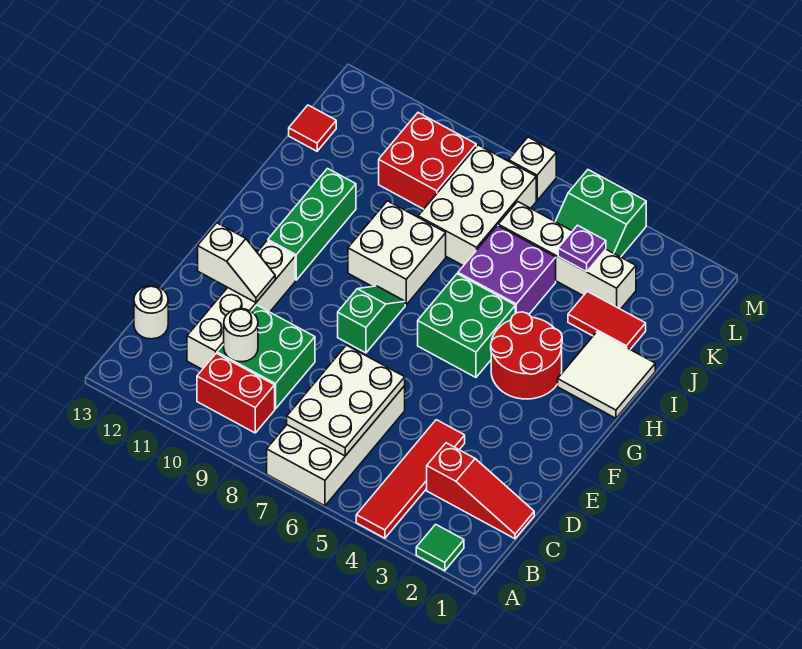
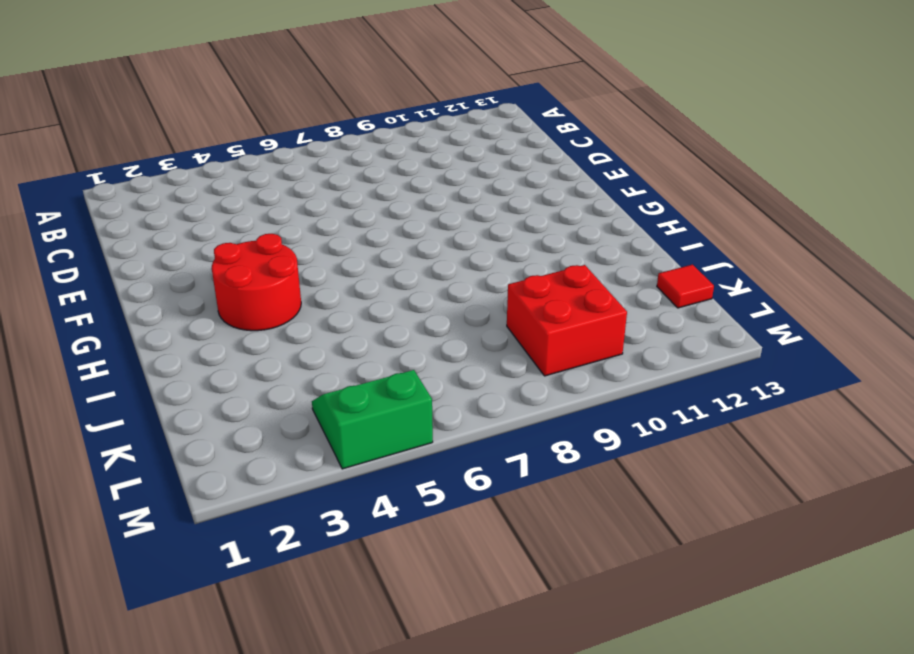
none -> green tile A2 level 1
none -> red tile A4:D4 level 1
none -> white brick A6:D7 level 1

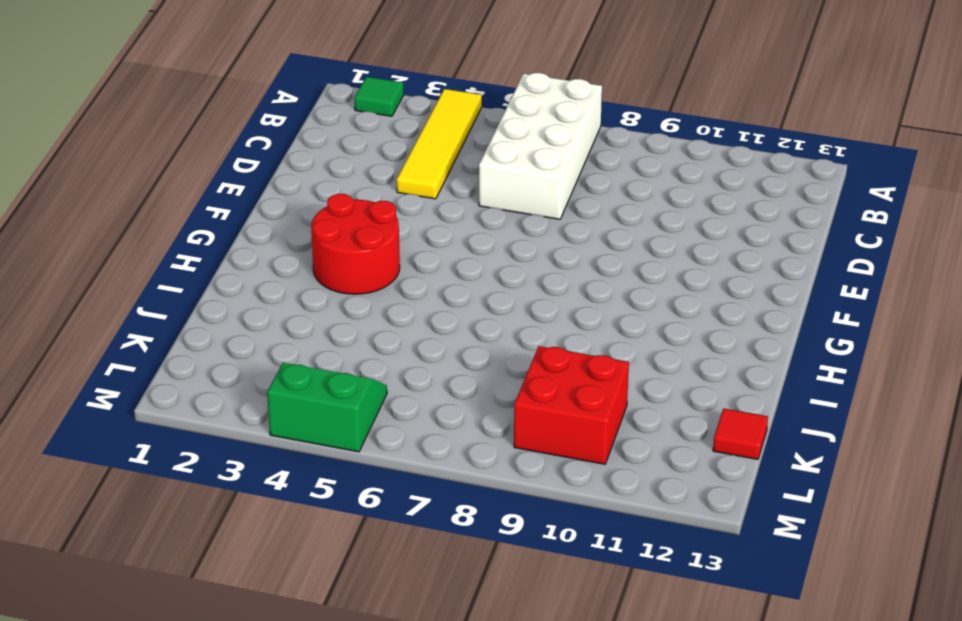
yellow tile A4:D4 level 1 -> red tile A4:D4 level 1
none -> red brick B9:B10 level 1
none -> red slope C1:C3 level 1 top 3
none -> green brick C9:D10 level 1

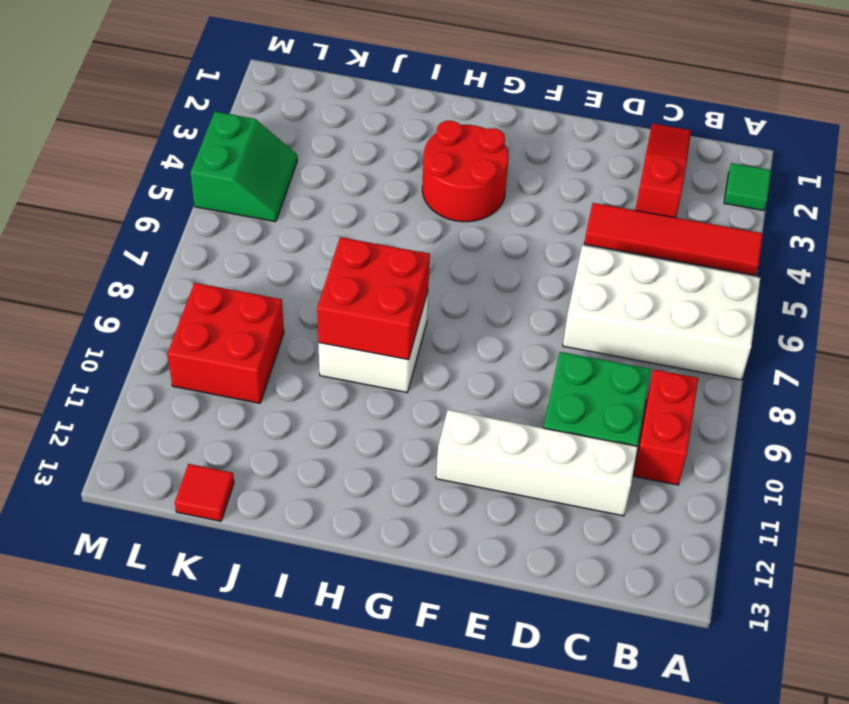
red brick H8:I9 level 2 -> none
none -> white round brick C13 level 1
none -> green slope F8:G8 level 1 top F
none -> green brick G5:H6 level 1

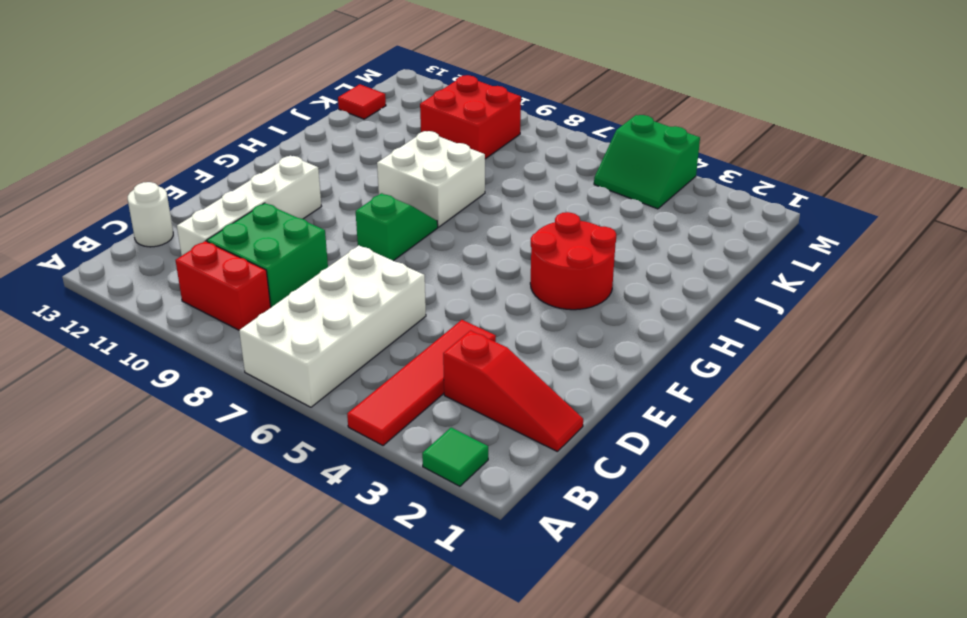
none -> green brick G5:H6 level 1
none -> green brick G11:I11 level 1
none -> white tile H1:I2 level 1

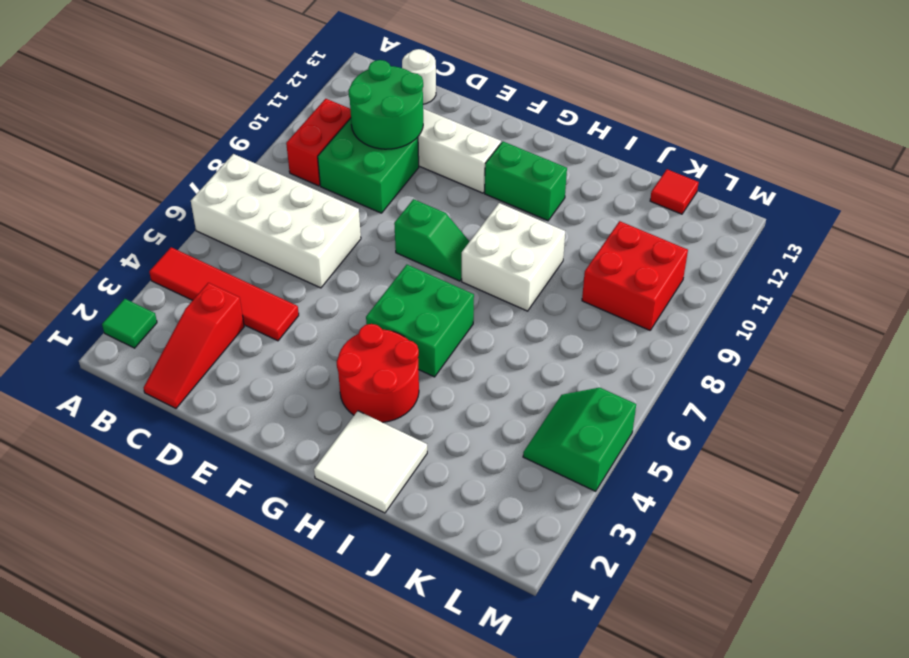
green round brick C10:D11 level 2 -> white round brick C10 level 2
green brick G11:H11 level 1 -> green brick G11:I11 level 1
none -> purple brick I5:J6 level 1
none -> red tile J2:J3 level 1
none -> white brick J7:L8 level 1

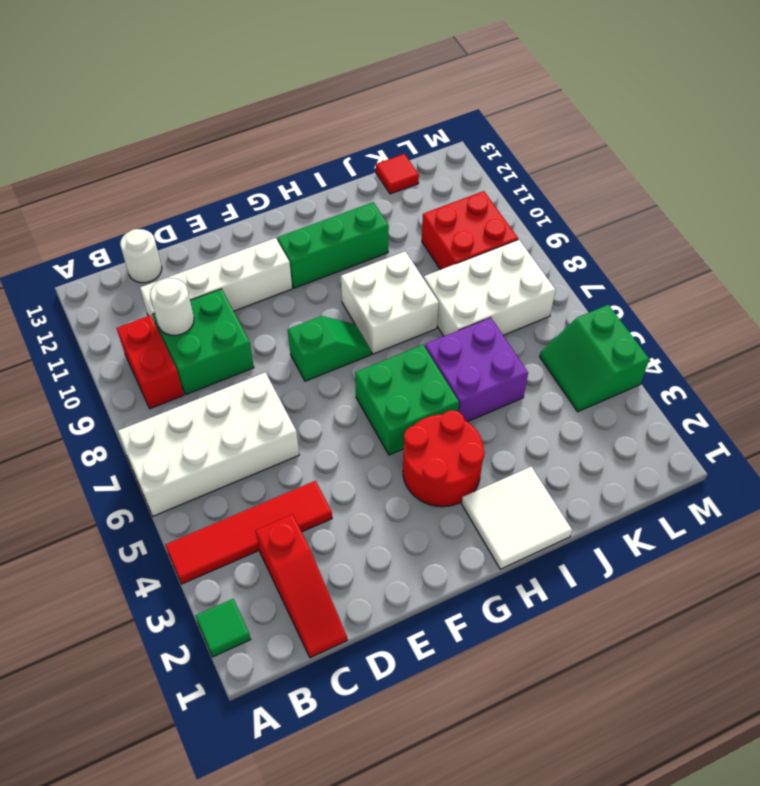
none -> red tile J2:J3 level 1
none -> white brick K3:K6 level 1
none -> white brick M7 level 1

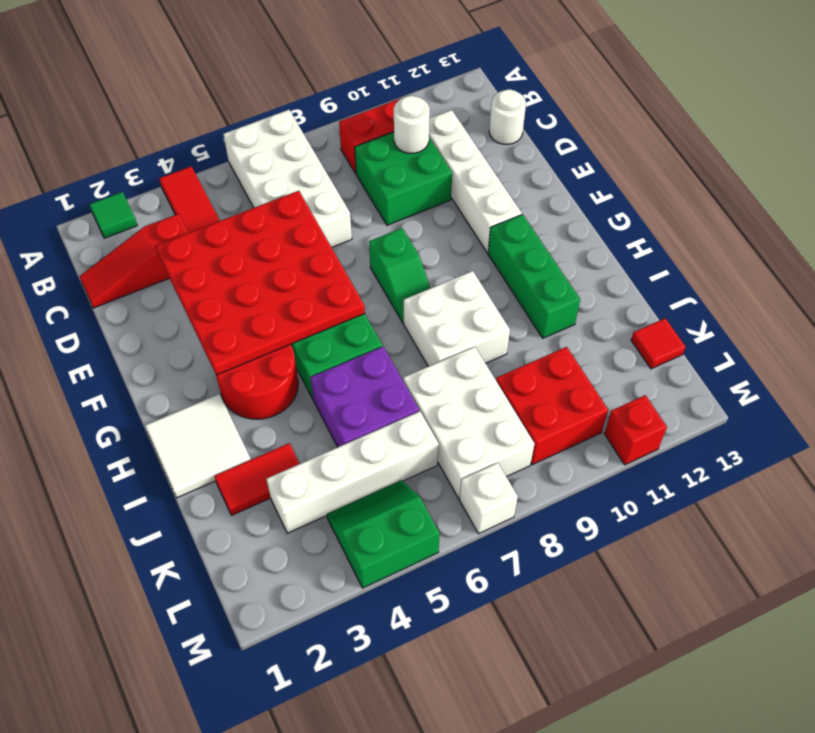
red plate D3:G6 level 2 -> white plate B6:D7 level 2
red brick M11 level 1 -> none
none -> white slope E11:E12 level 2 top 12
none -> purple plate K4 level 2

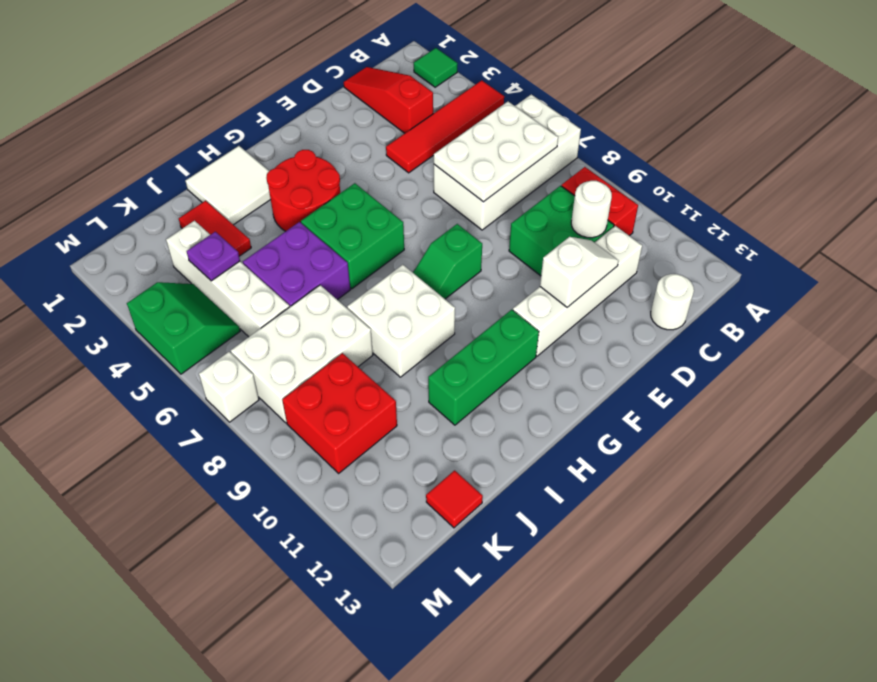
white slope D11:E11 level 2 top E -> white slope E11:E12 level 2 top 12

